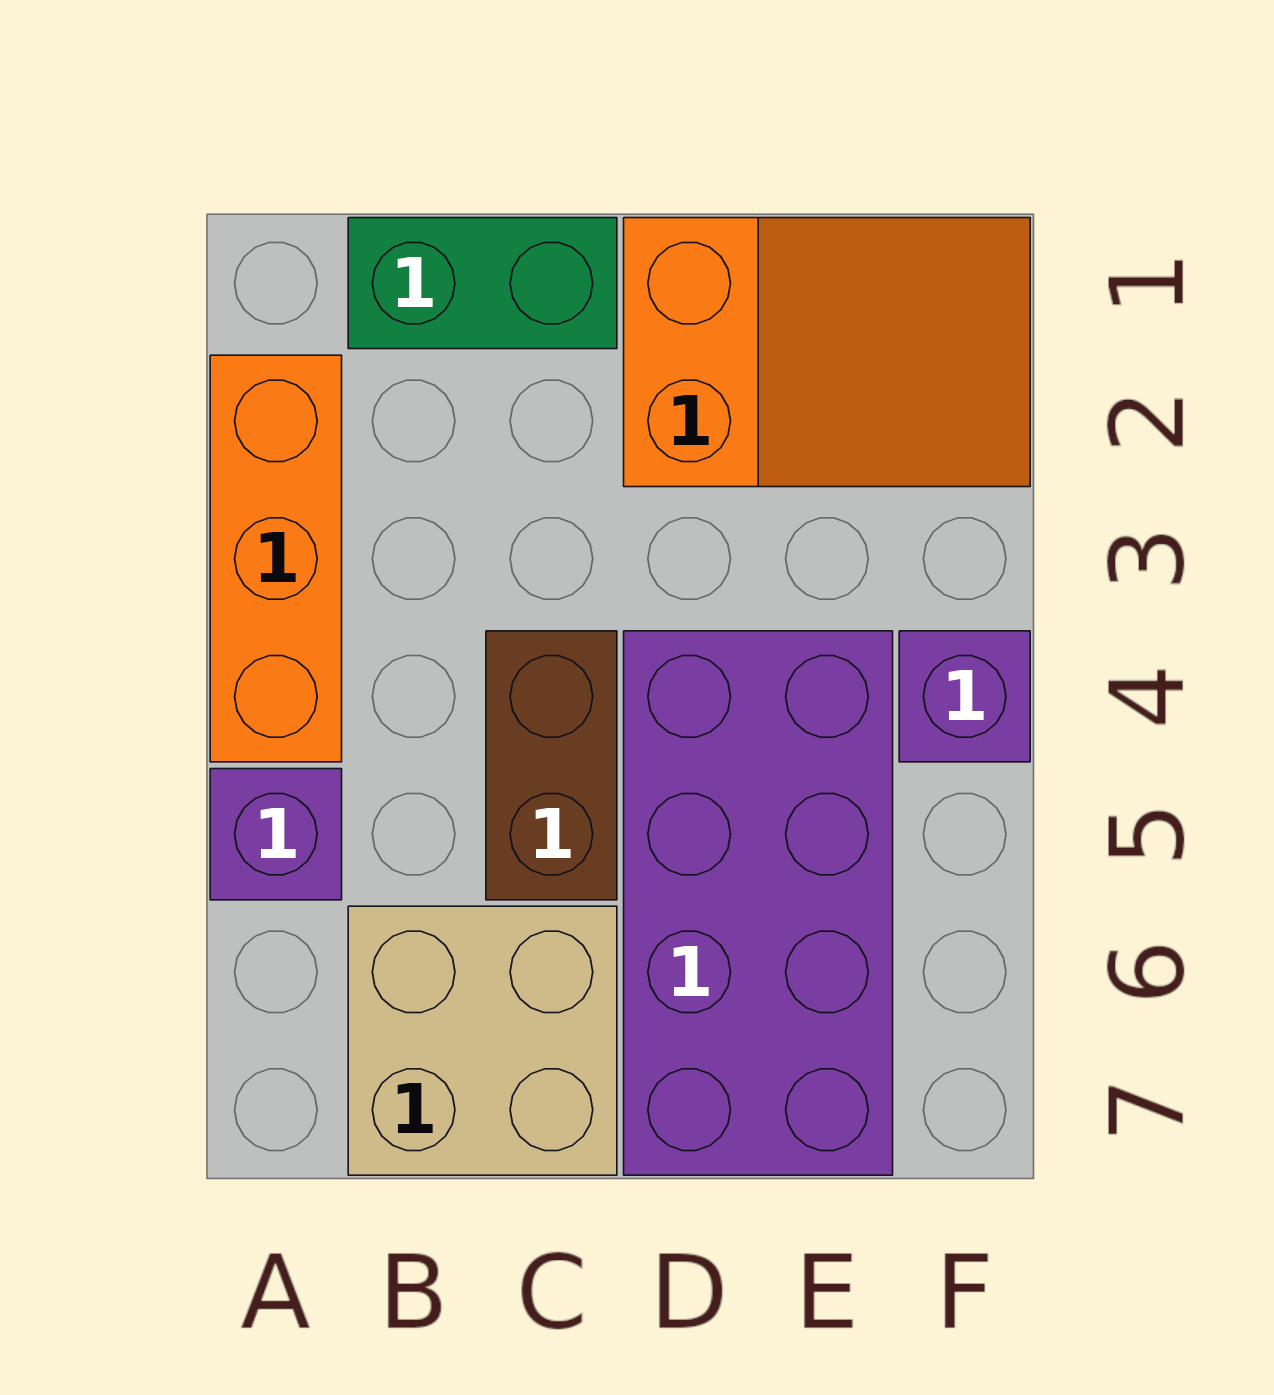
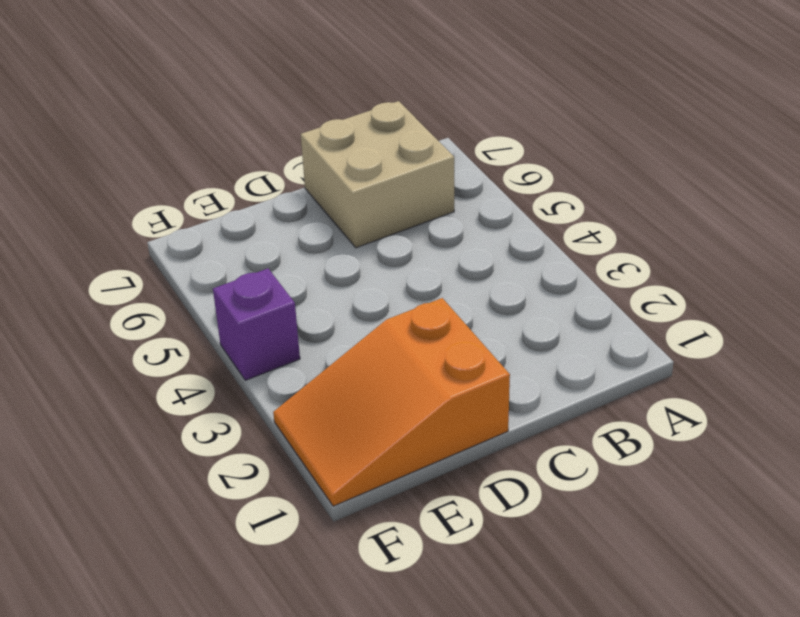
none -> orange brick A2:A4 level 1
none -> purple brick A5 level 1

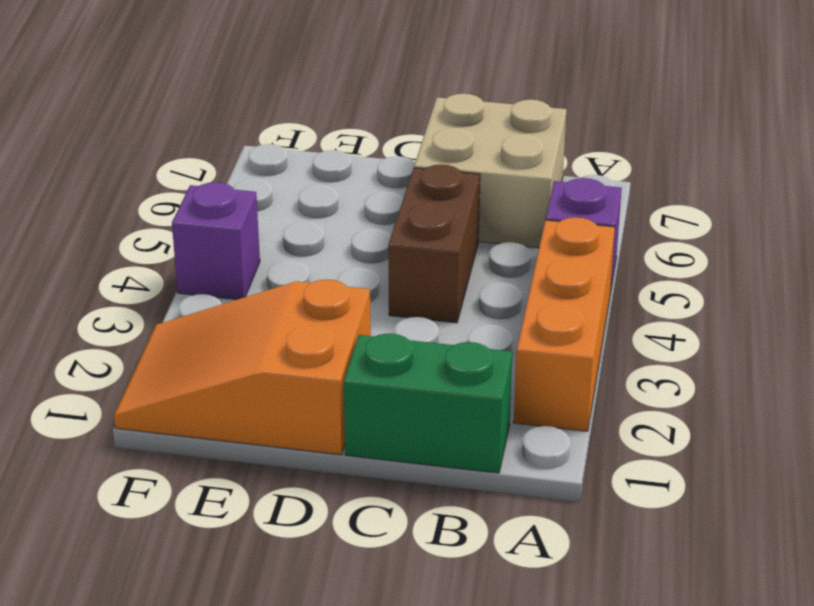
none -> purple brick D4:E7 level 1

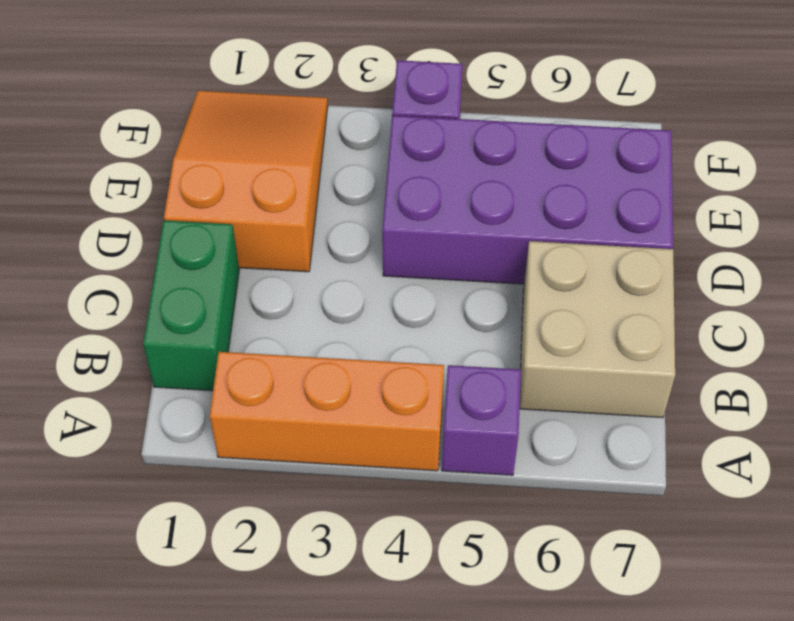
none -> brown brick C4:C5 level 1

